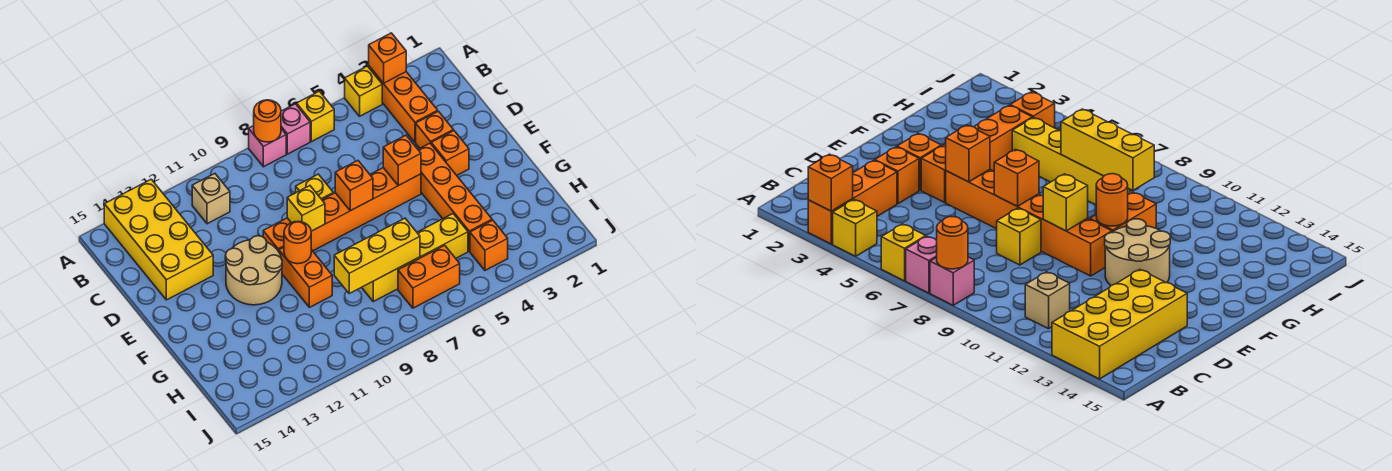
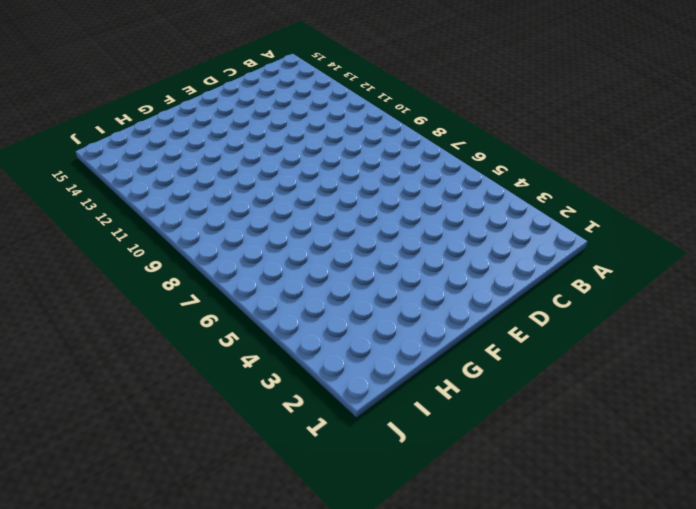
none -> orange brick A3:C3 level 1
none -> yellow brick A4 level 1
none -> yellow brick A6 level 1

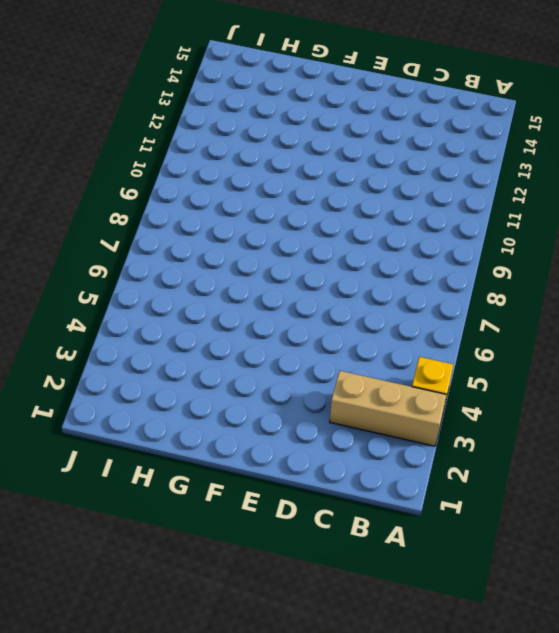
tan brick A3:C3 level 1 -> orange brick A3:C3 level 1
none -> yellow brick A6 level 1
none -> pink brick A7 level 1
none -> pink brick A8 level 1

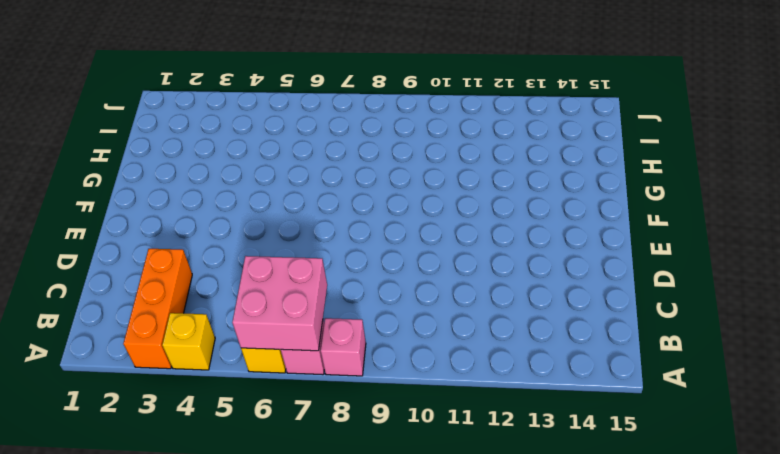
pink brick A6:B7 level 2 -> none
none -> yellow brick A13:D14 level 1
none -> tan brick B11 level 1
none -> orange brick D3 level 1

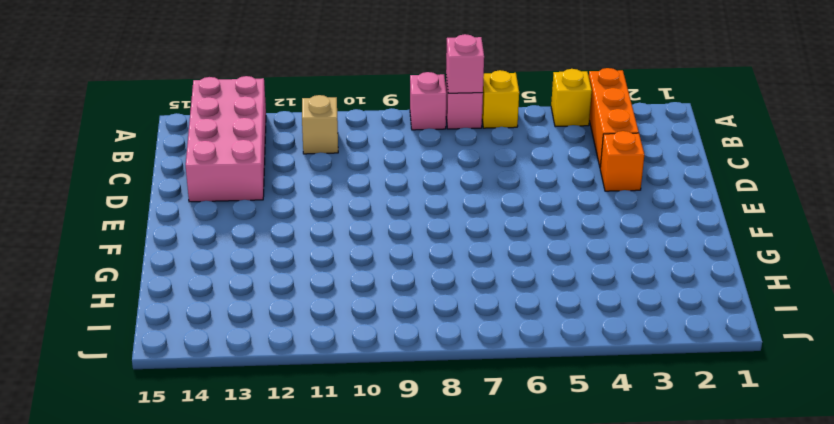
pink brick A7 level 2 -> none
pink brick A13:D14 level 1 -> yellow brick A13:D14 level 1
none -> yellow brick D8 level 1
none -> orange brick E3 level 1
none -> orange brick E4:H4 level 1

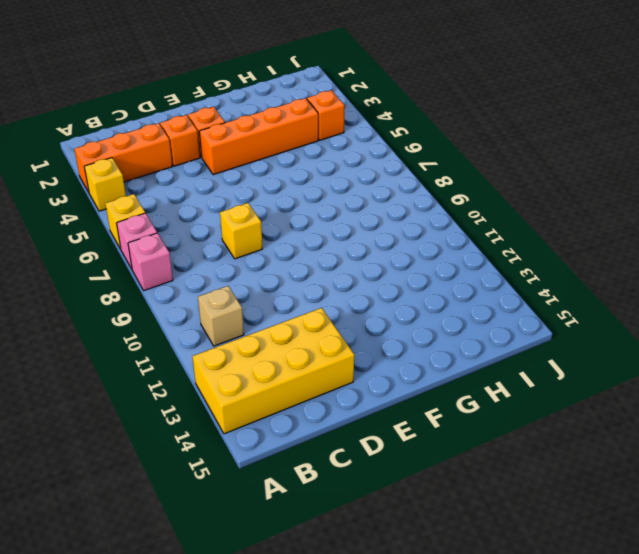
none -> orange brick E5:E10 level 1
none -> tan round brick E11:F12 level 1
none -> orange brick F10:G10 level 1

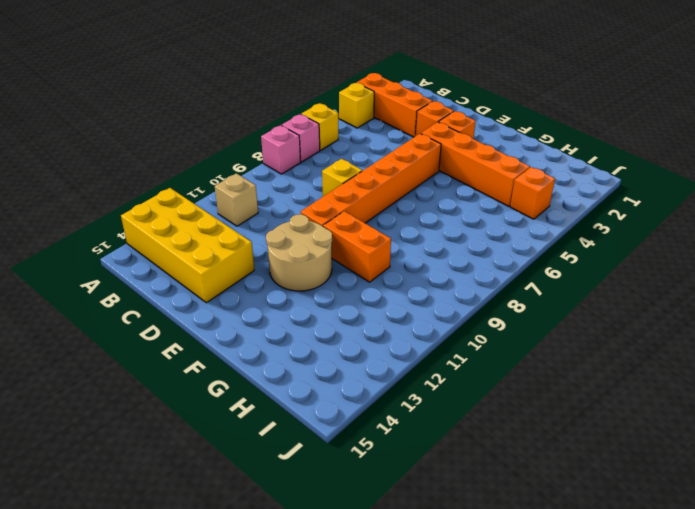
none -> yellow brick H5:H8 level 1
none -> orange brick I6:I7 level 1
none -> orange brick A3 level 2

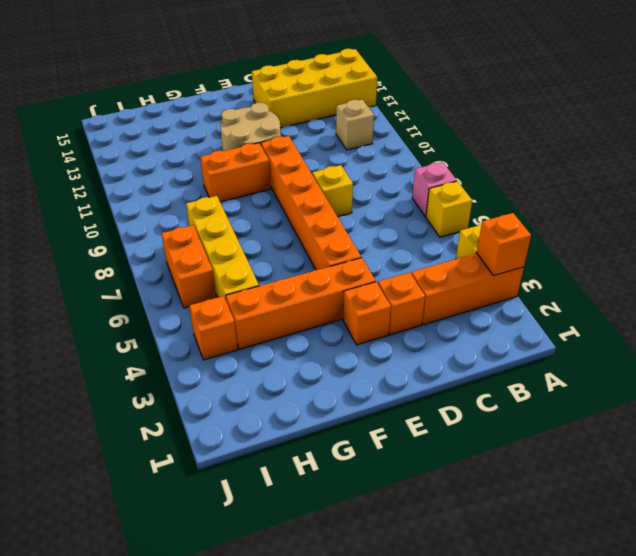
none -> pink brick A8 level 1
none -> orange round brick A8 level 2
none -> orange brick E5 level 2

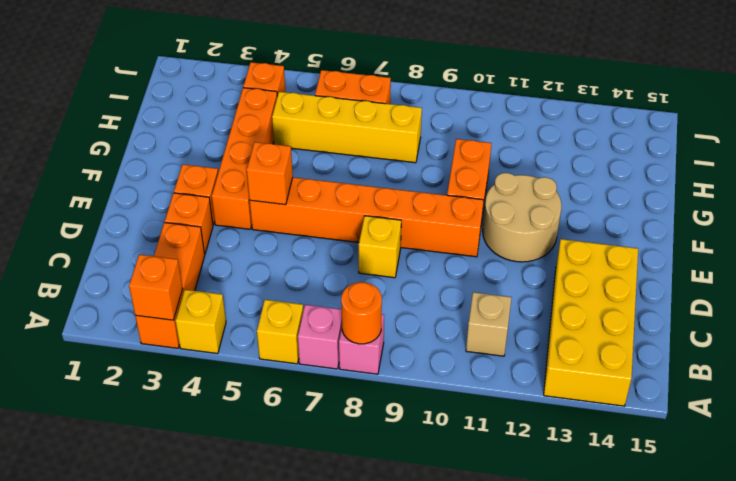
none -> orange brick E7 level 2
none -> yellow brick E9 level 2
none -> orange round brick F10 level 2

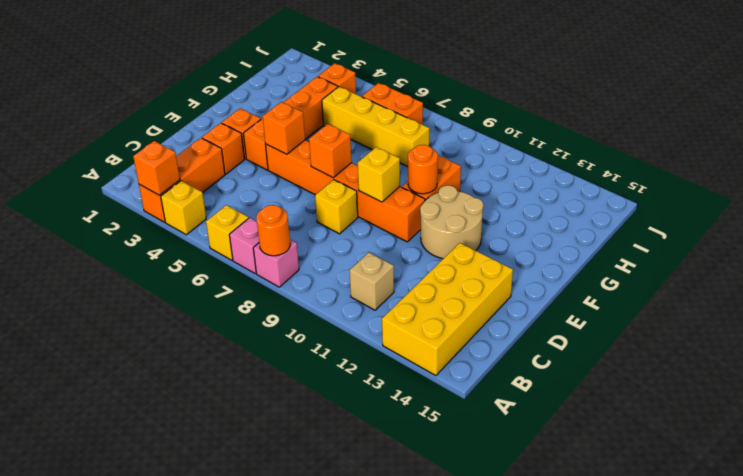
none -> yellow brick H7:H9 level 2

